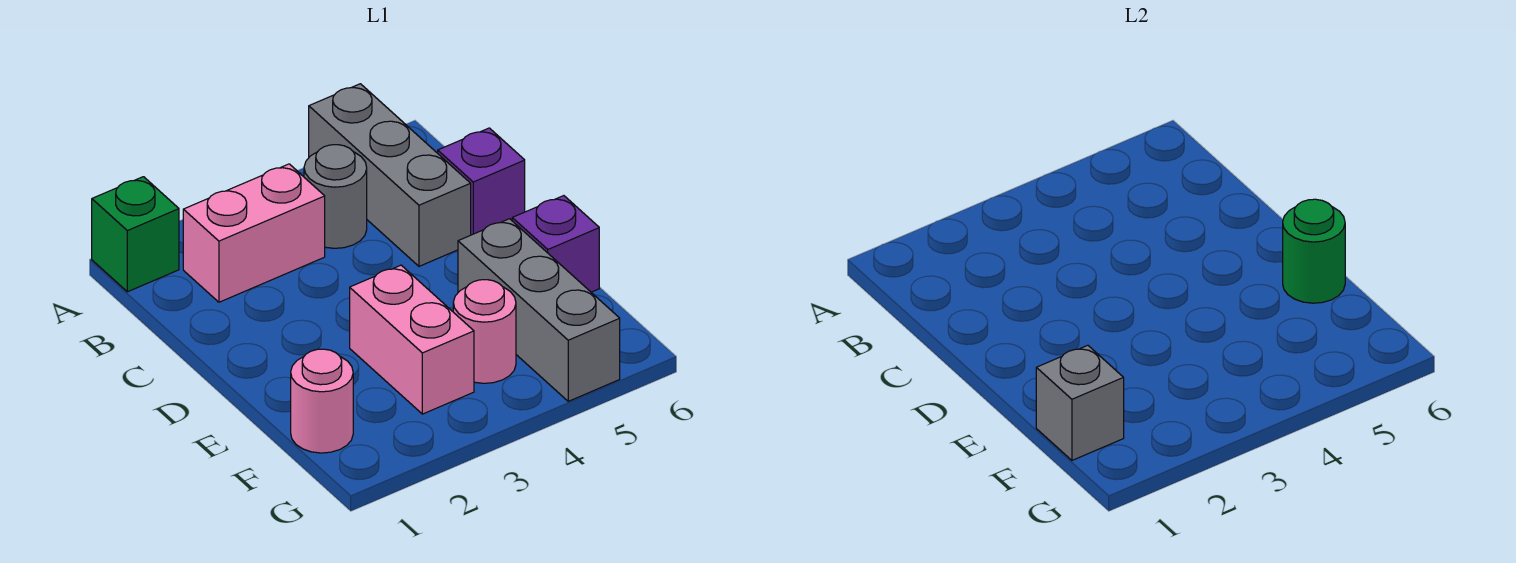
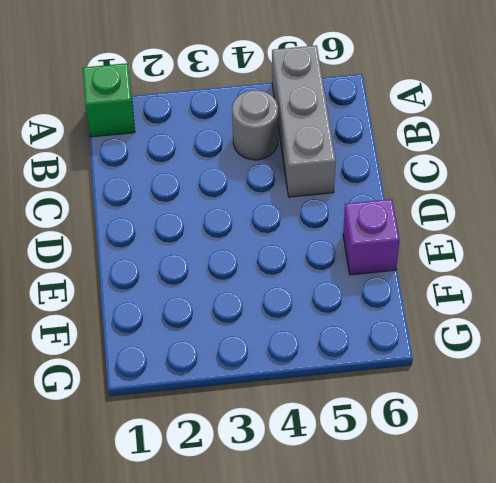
none -> pink brick B2:B3 level 1
none -> purple brick C6 level 1
none -> pink brick E3:F3 level 1

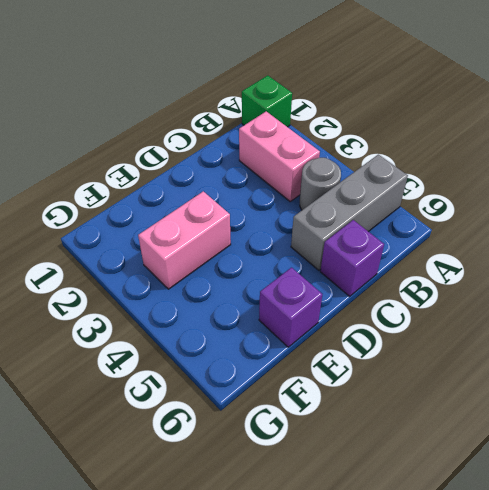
none -> grey brick E5:G5 level 1
none -> pink round brick F1 level 1
none -> pink round brick F4 level 1

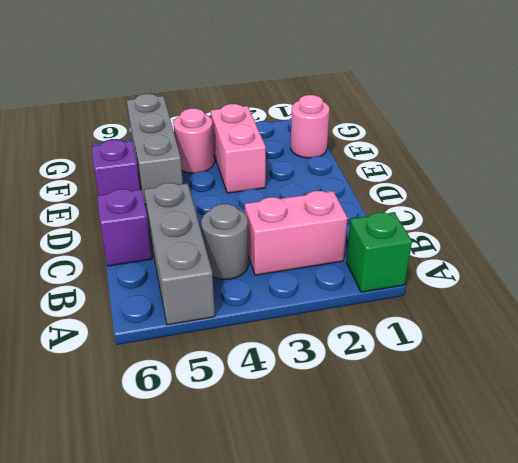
none -> green round brick E6 level 2
none -> grey brick F1 level 2

